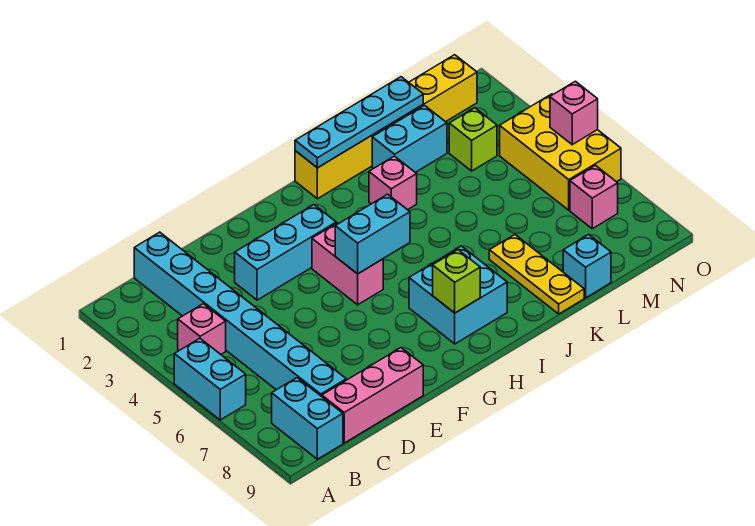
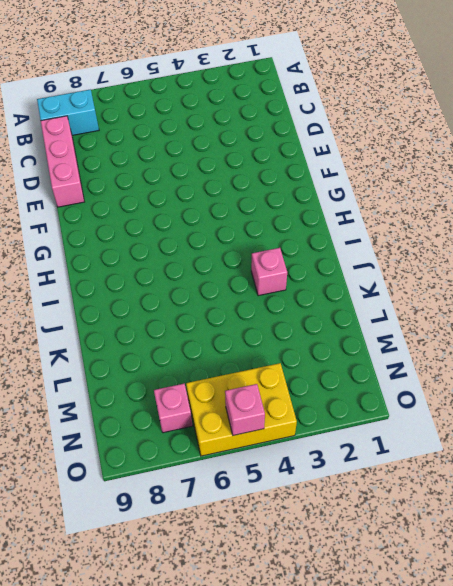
none -> cyan brick A5:A6 level 1
none -> pink brick B4 level 1
none -> cyan brick C1:C8 level 1

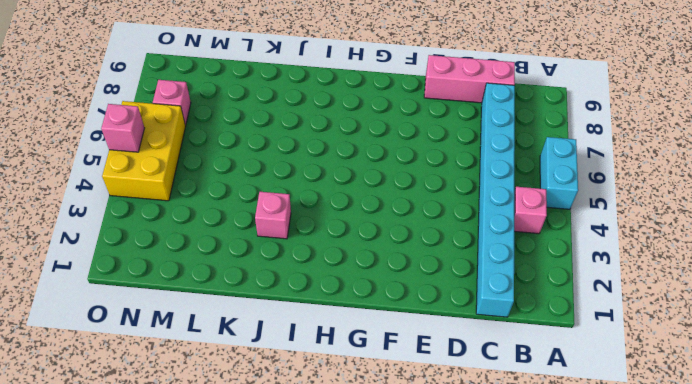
none -> cyan brick B8:B9 level 1
none -> cyan brick E3:G3 level 1
none -> pink brick G4:G5 level 1

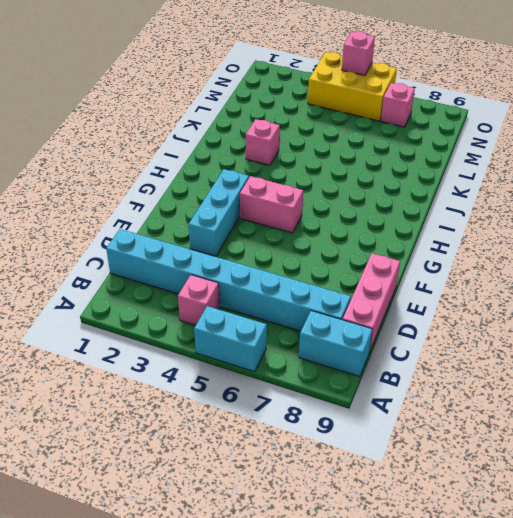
none -> cyan brick H7:I8 level 1
none -> yellow brick I1:N1 level 1
none -> cyan brick K2:L2 level 1

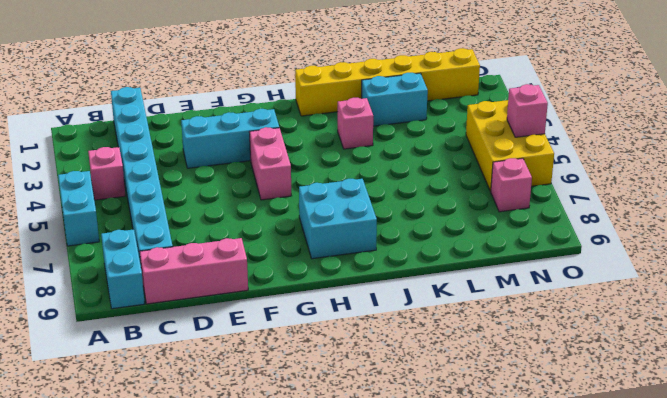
none -> yellow plate K7:K9 level 1
none -> cyan brick L9 level 1
none -> lime brick M3 level 1

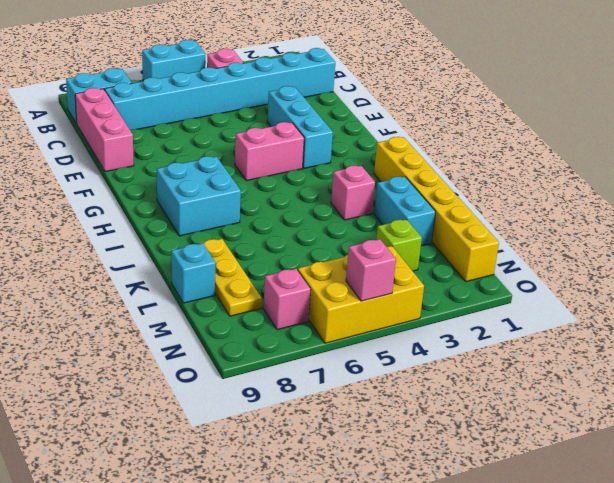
yellow plate K8:M8 level 1 -> yellow plate K7:K9 level 1
none -> cyan brick G5:H5 level 2
none -> lime brick H8 level 2
none -> cyan plate I1:L1 level 2

